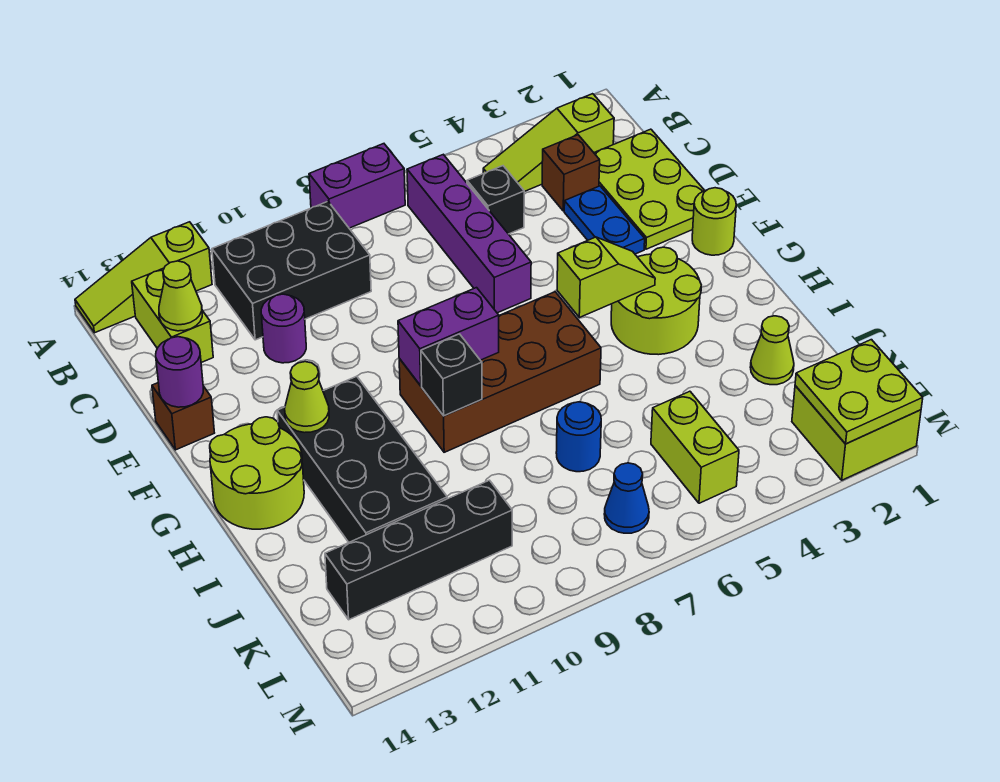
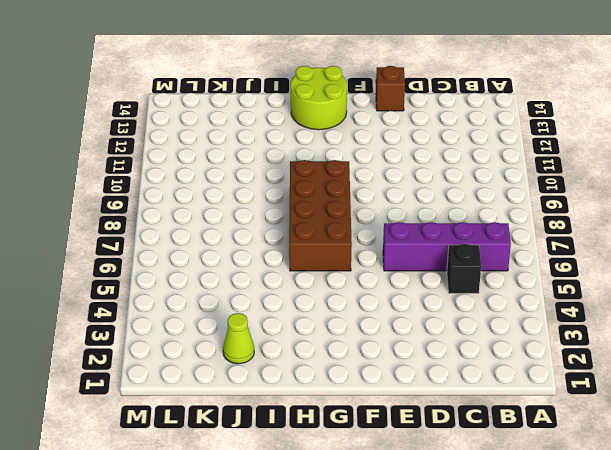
none -> purple brick A7:A8 level 1
none -> lime slope A12:A14 level 1 top 12
none -> lime slope B2:B4 level 1 top 2
none -> black brick B9:C11 level 1

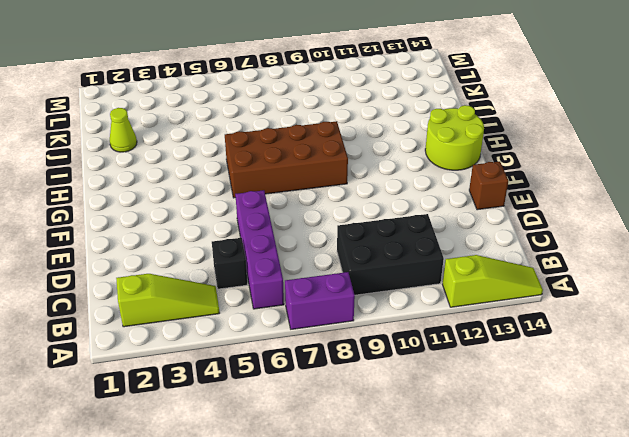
none -> lime brick B13:C13 level 1
none -> lime plate C1:E2 level 1
none -> brown brick C3 level 1
none -> blue plate D3:E3 level 1

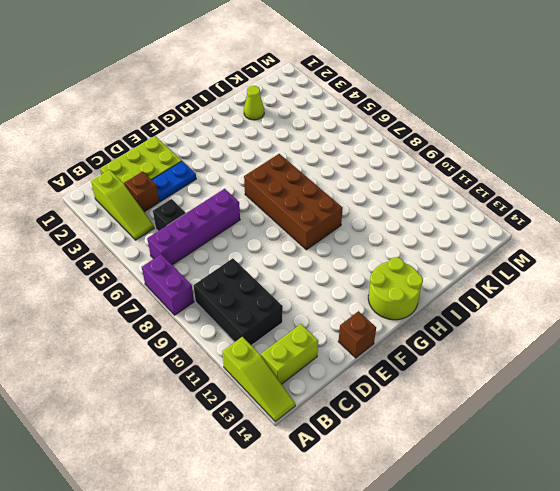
none -> purple round brick D11 level 1
none -> lime round brick F1 level 1
none -> lime round brick G3:H4 level 1
none -> black brick G11:J12 level 1

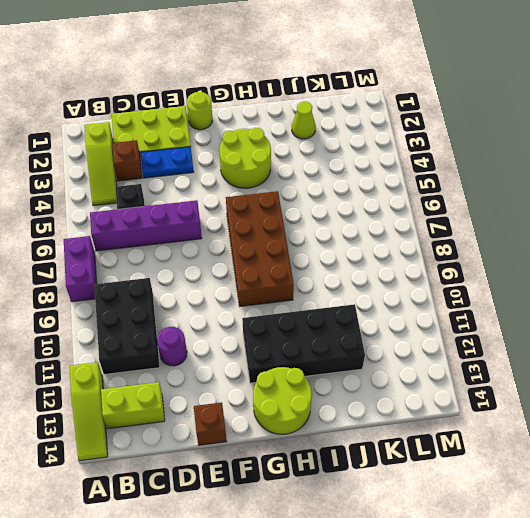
none -> blue round brick J7 level 1
none -> lime brick K5:L5 level 1
none -> black brick K10:K13 level 1
none -> lime brick L1:M2 level 1

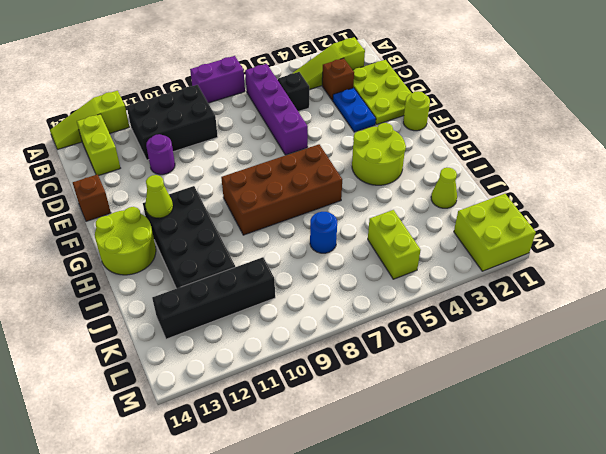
none -> blue cone L7 level 1
none -> lime cone C13 level 2
none -> purple round brick E14 level 2
none -> lime slope G4:G5 level 2 top 5

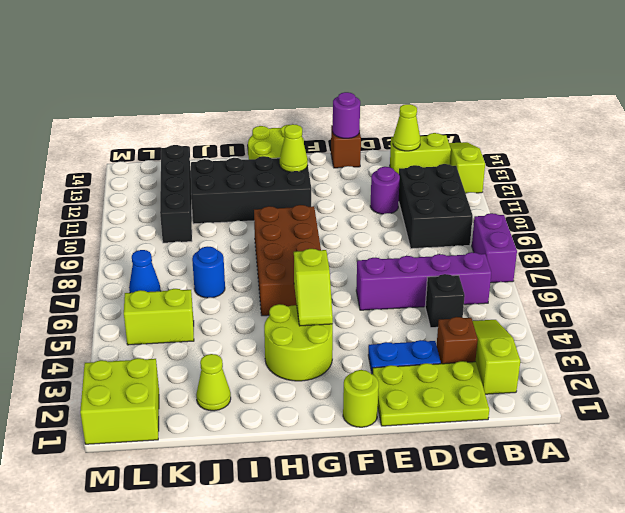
none -> purple brick G8:G9 level 2
none -> black brick H9 level 2
none -> lime plate L1:M2 level 2

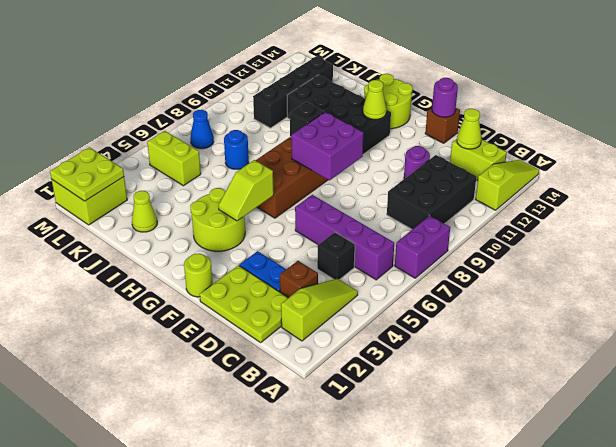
purple brick F8:G9 level 2 -> purple brick G8:G9 level 2

